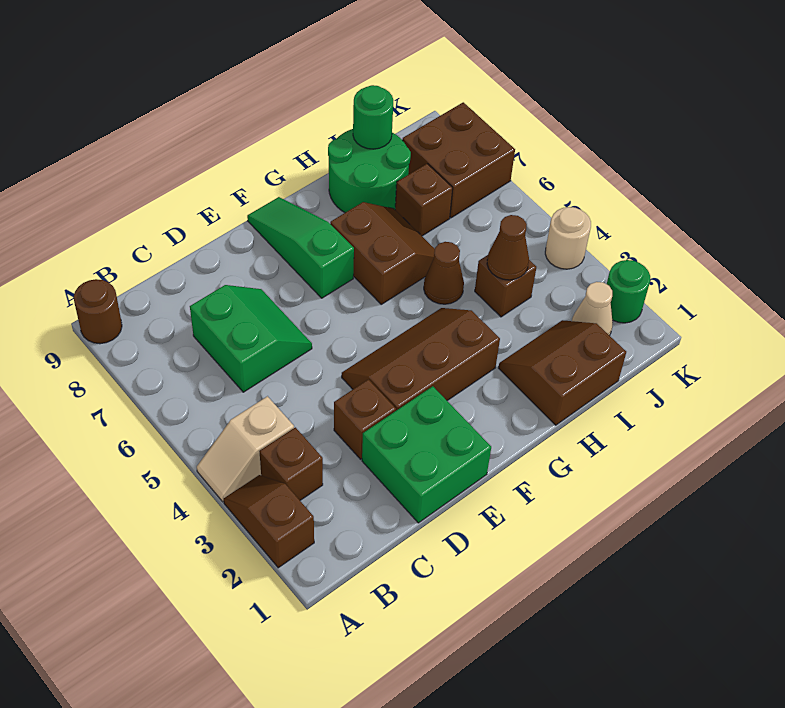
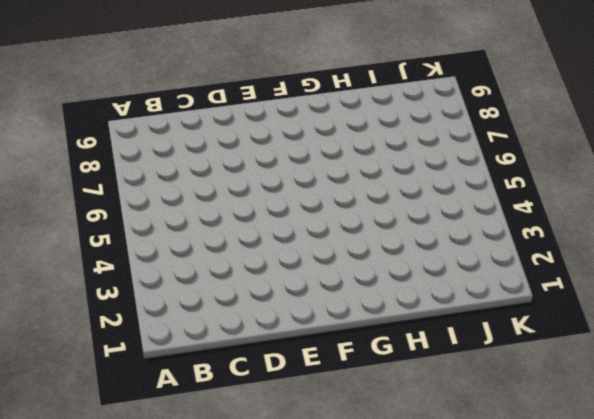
none -> brown slope A2:A3 level 1 top 2
none -> tan slope A4:B4 level 1 top B
none -> brown round brick A9 level 1

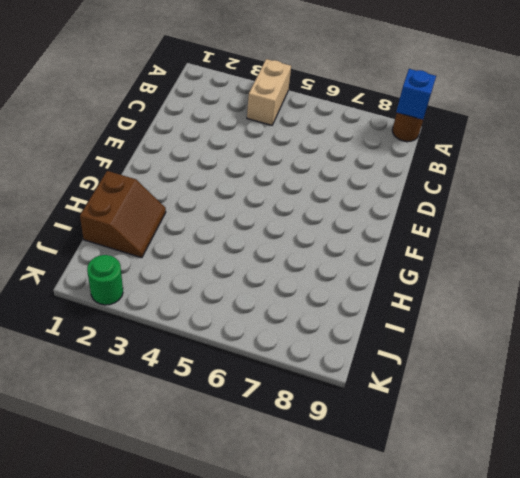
tan brick A4:B4 level 1 -> tan slope A4:B4 level 1 top B
blue brick A9 level 2 -> none
none -> brown slope A2:A3 level 1 top 2
none -> brown brick B3 level 1
none -> green slope C6:D7 level 1 top C

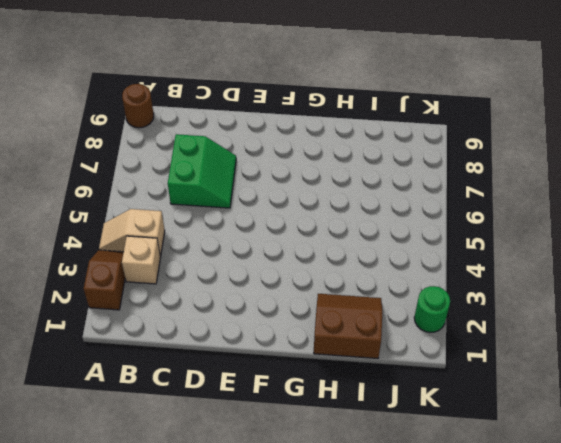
tan brick B3 level 1 -> brown brick B3 level 1
none -> green brick D1:E2 level 1
none -> brown brick D3 level 1
none -> brown slope E3:G4 level 1 top 3

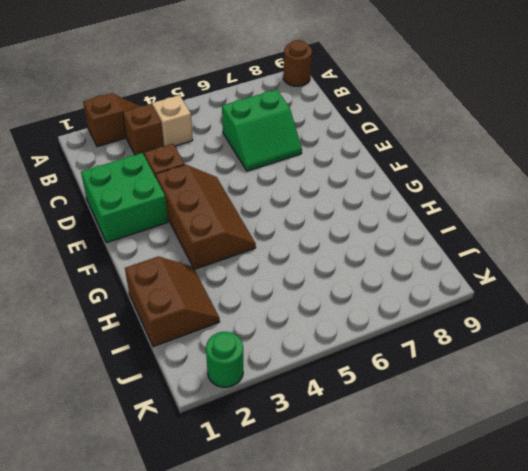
none -> green slope F7:F9 level 1 top 7
none -> brown slope G6:H7 level 1 top G
none -> brown cone H5 level 1

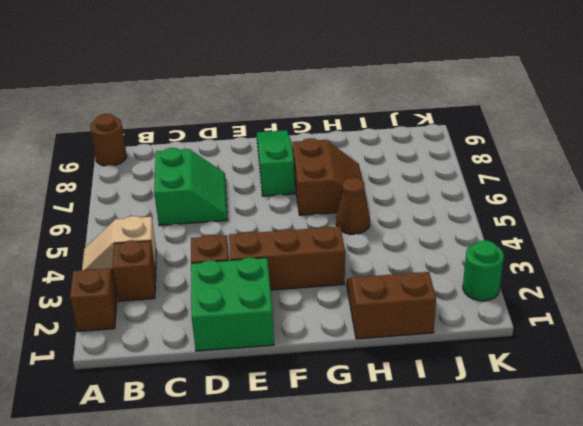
none -> green round brick H8:I9 level 1
none -> brown brick I4 level 1
none -> brown brick I7 level 1

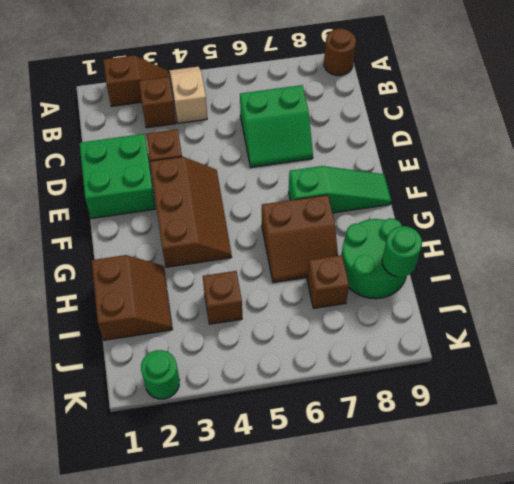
none -> brown cone H5 level 1
none -> tan cone J2 level 1
none -> brown brick J7:K8 level 1

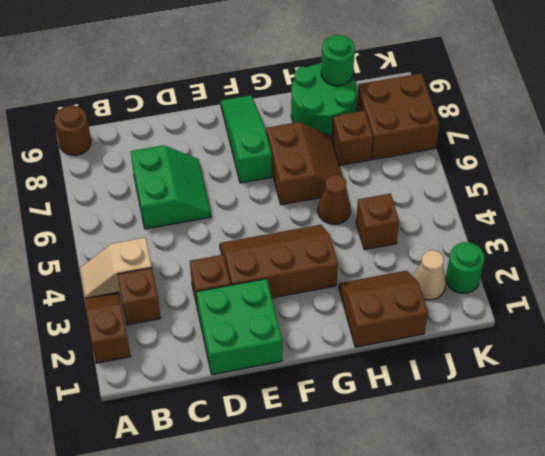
none -> tan round brick K4 level 1
none -> brown cone I4 level 2

